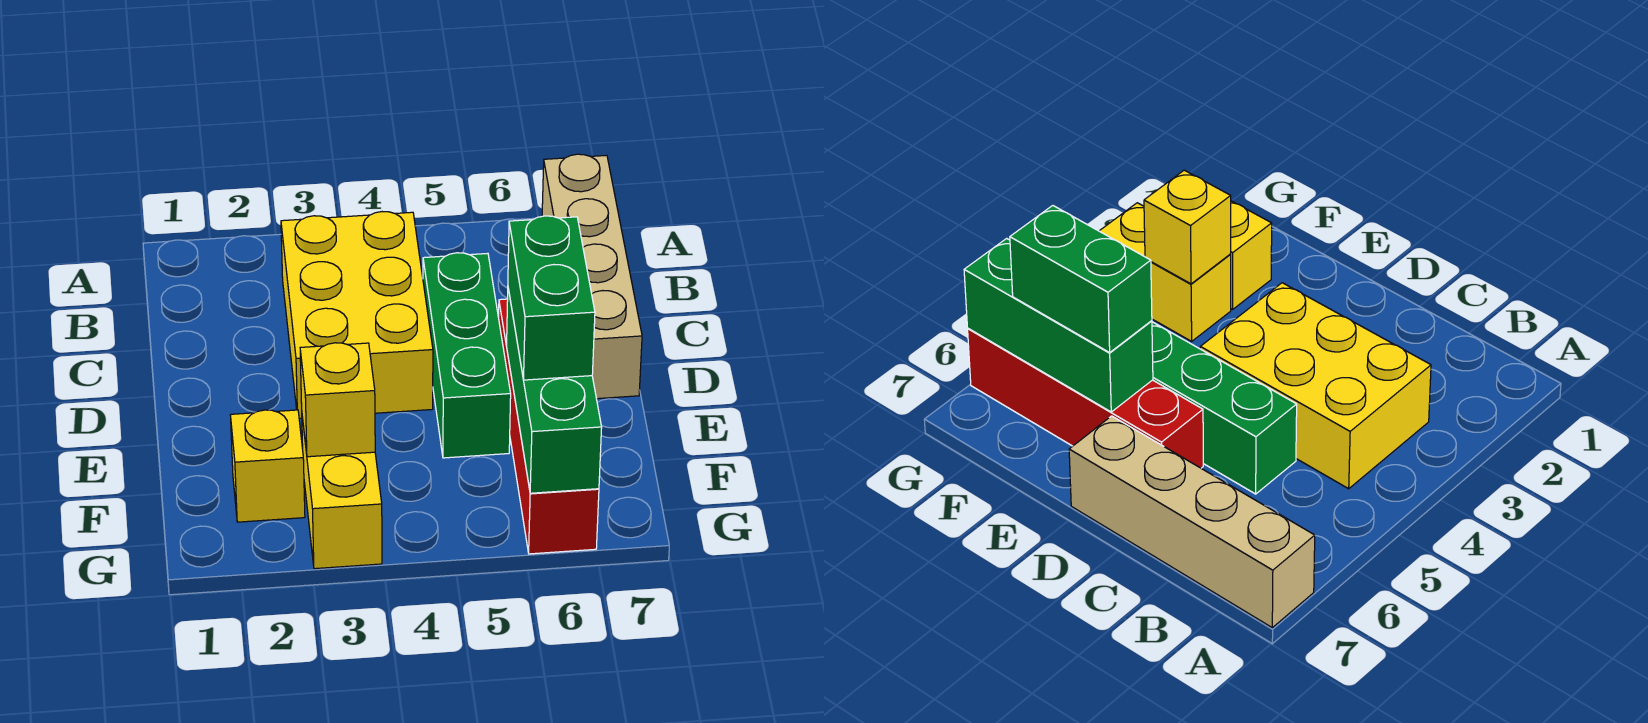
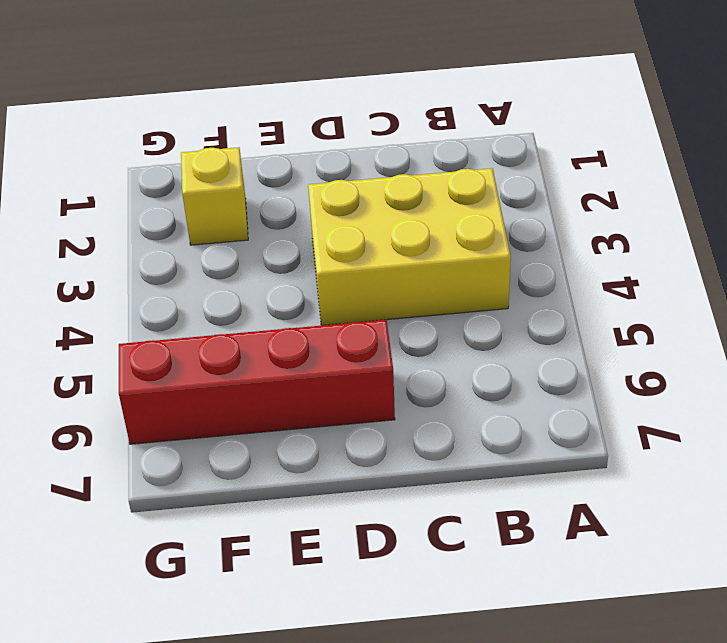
none -> tan brick A7:D7 level 1
none -> green brick C5:E5 level 1

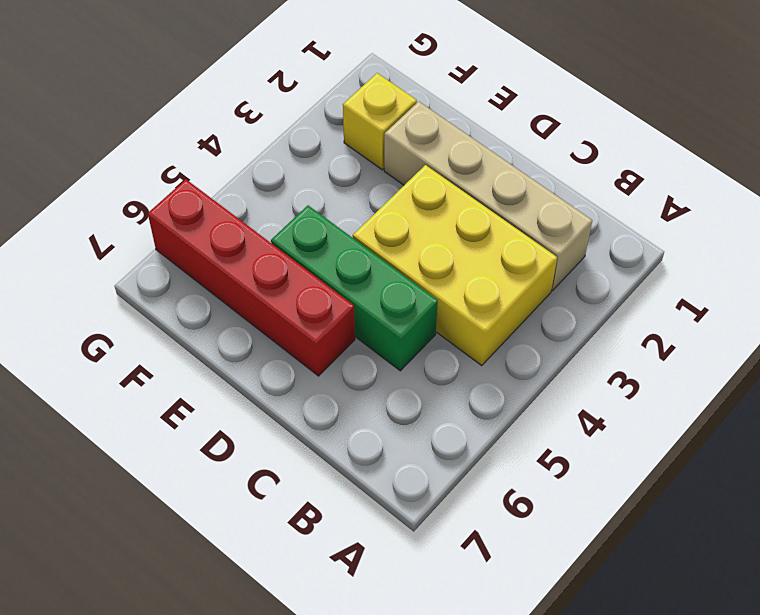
tan brick B2:E2 level 1 -> tan brick A7:D7 level 1
none -> yellow brick F3:G3 level 1
none -> green brick E6:G6 level 2

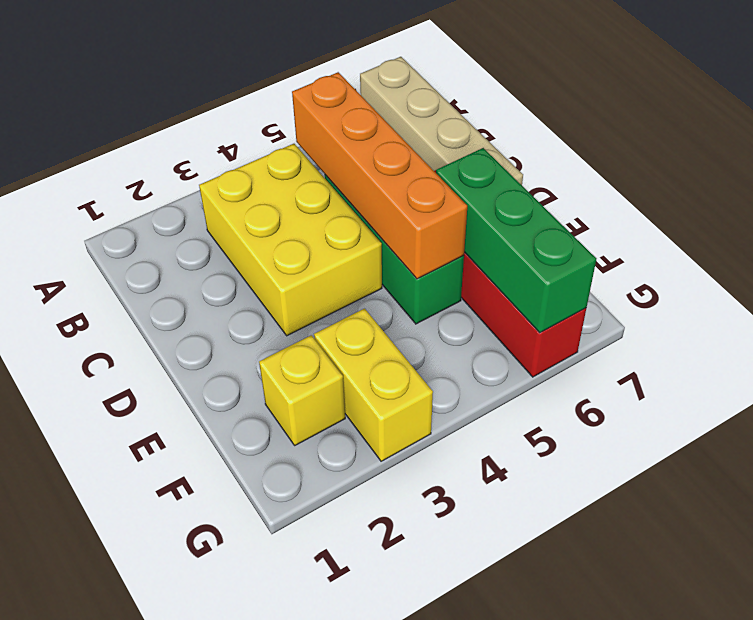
orange brick B5:E5 level 2 -> none
none -> yellow brick F3 level 2
none -> green brick E6:F6 level 3

